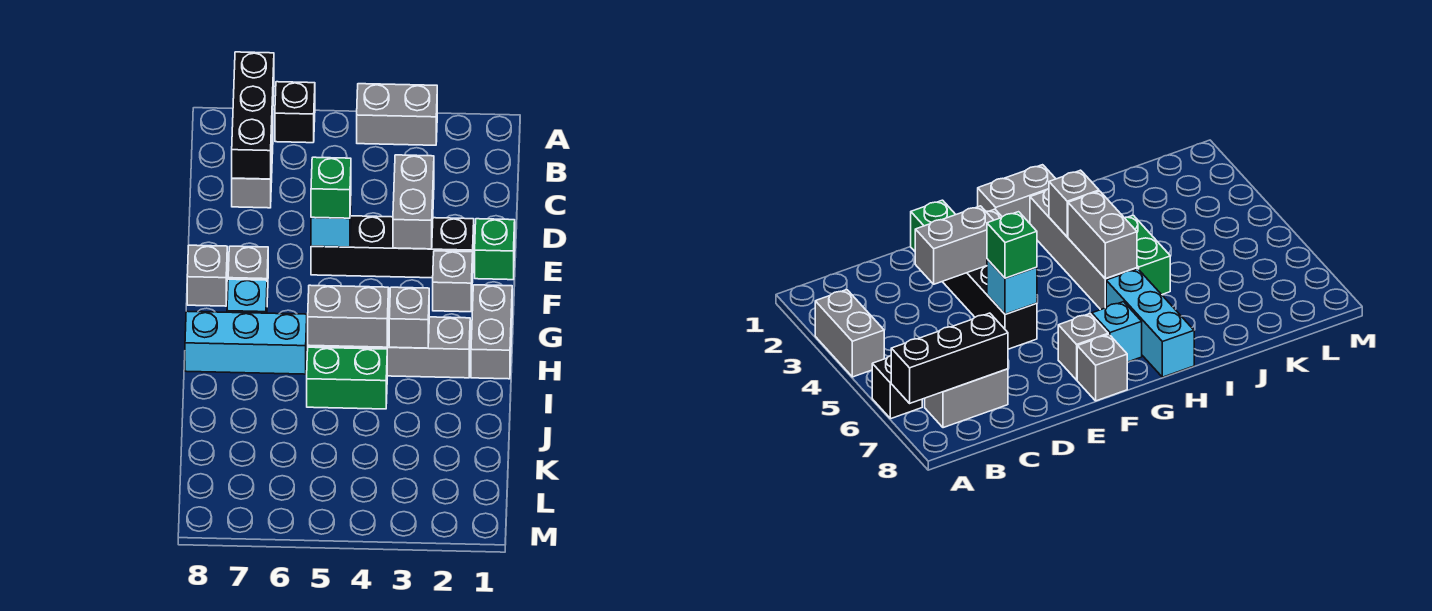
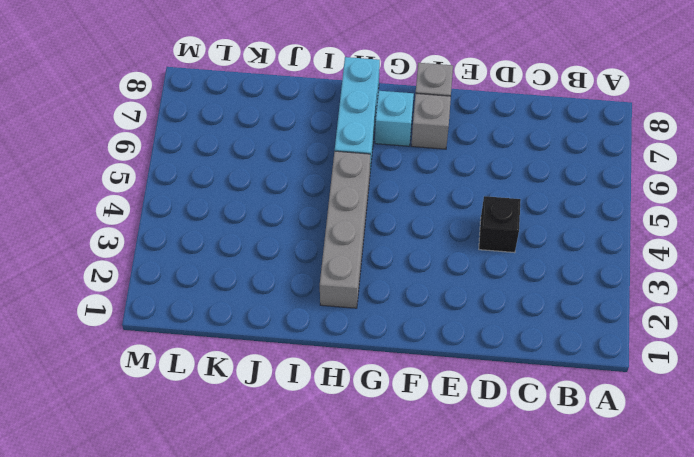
black brick D4 level 1 -> black brick A6 level 1
none -> grey brick A3:A4 level 1
none -> grey brick B7:C7 level 1
none -> green brick E1 level 1

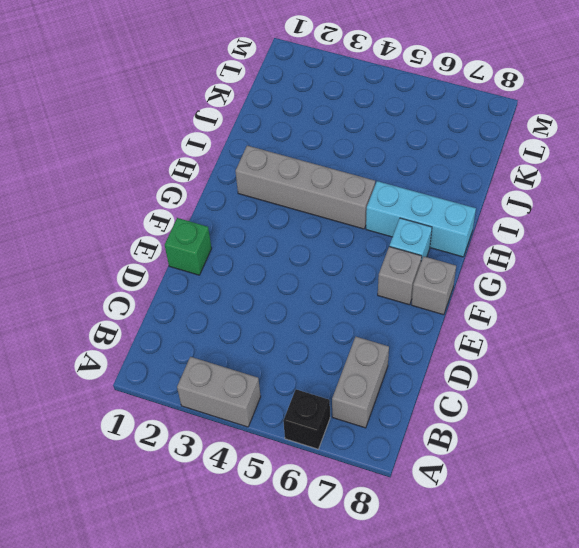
none -> black brick E2:E5 level 1
none -> grey brick F2 level 1
none -> grey brick G1:H1 level 1

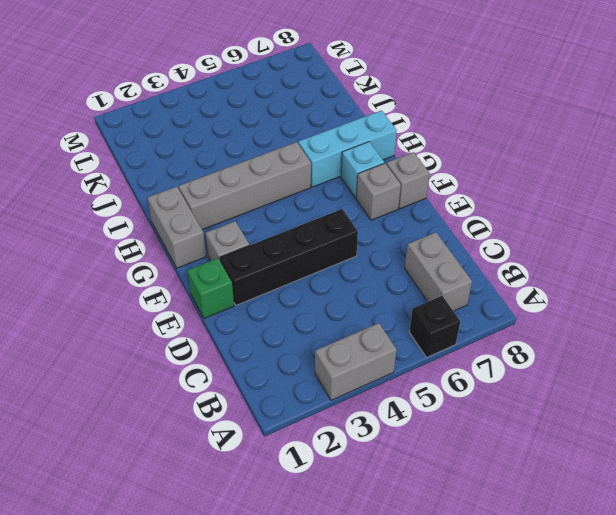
none -> green brick I4:I5 level 1
none -> black brick A7:C7 level 2
none -> grey brick D3:E3 level 2

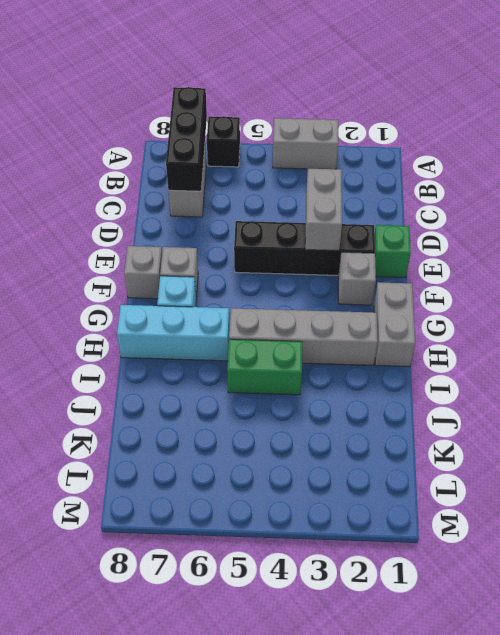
none -> cyan brick E5 level 2
none -> grey brick H3 level 2
none -> grey brick H4:H5 level 2

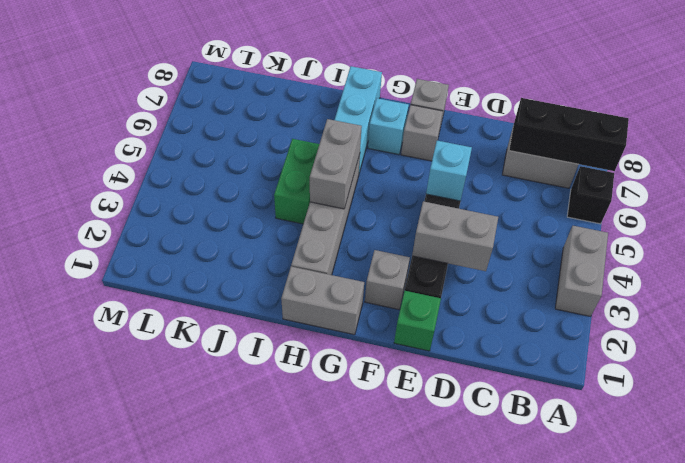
none -> grey brick H3 level 2
none -> green brick E5 level 3

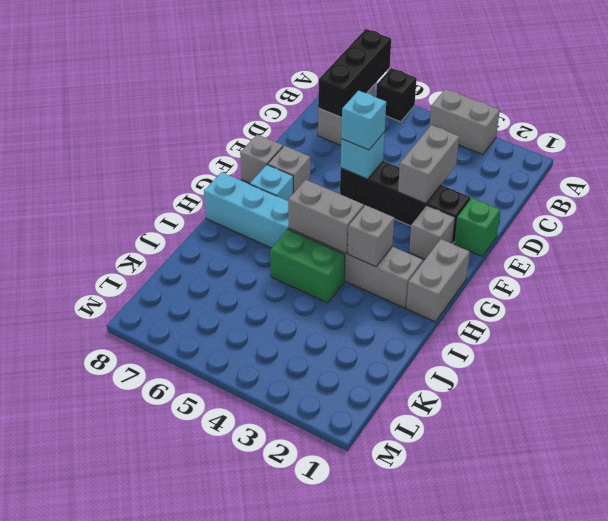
cyan brick E5 level 3 -> green brick E5 level 3

